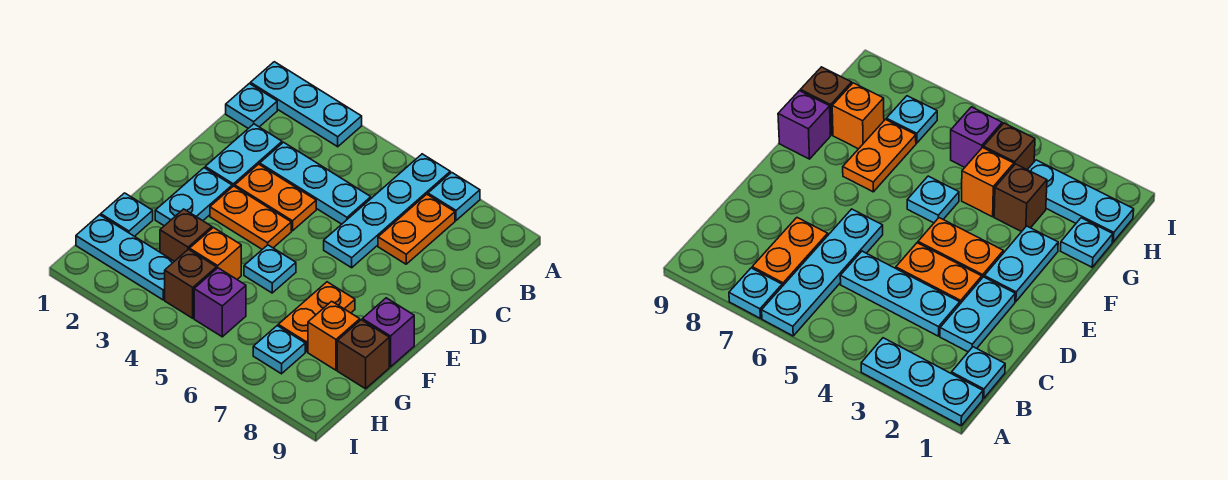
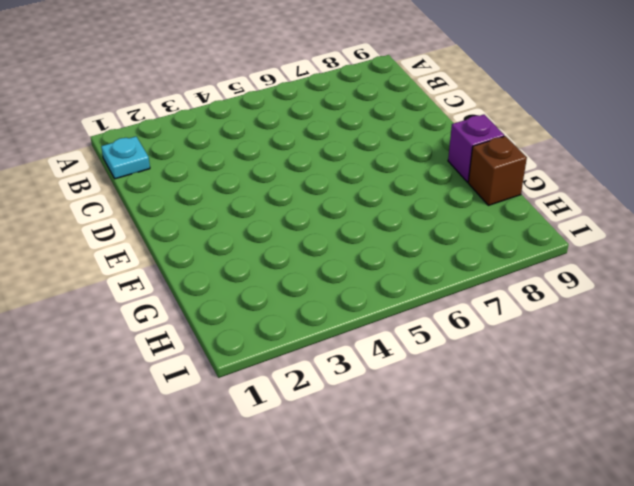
none -> cyan plate A1:A3 level 1
none -> cyan plate A6:D6 level 1
none -> cyan plate A7 level 1

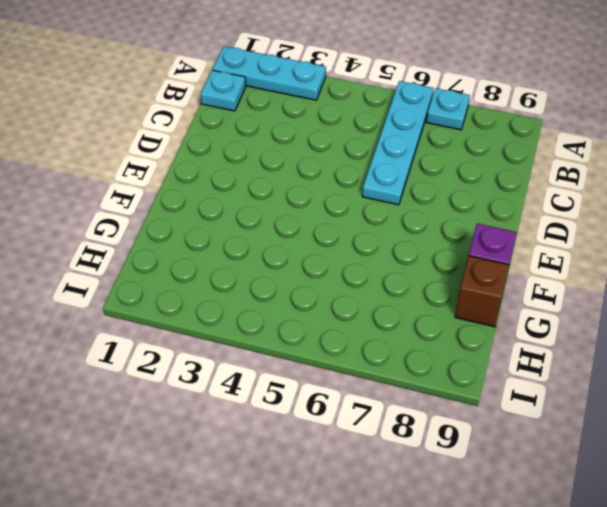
none -> orange plate B7:C7 level 1
none -> cyan plate C2:D2 level 1
none -> cyan plate C3:C5 level 1

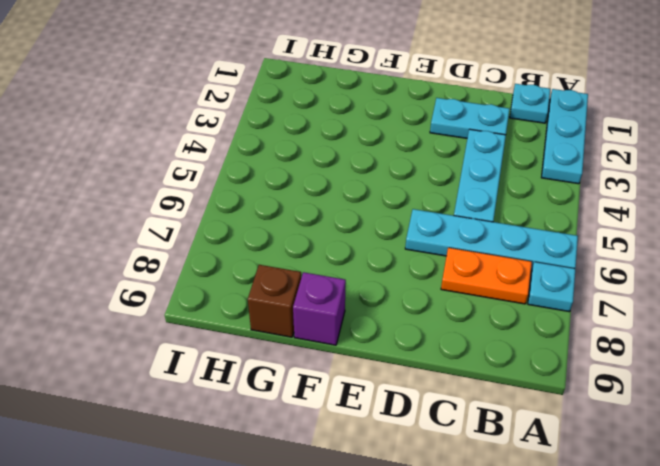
none -> orange plate D3:D4 level 1
none -> cyan plate E2:F2 level 1
none -> orange plate E3:E4 level 1

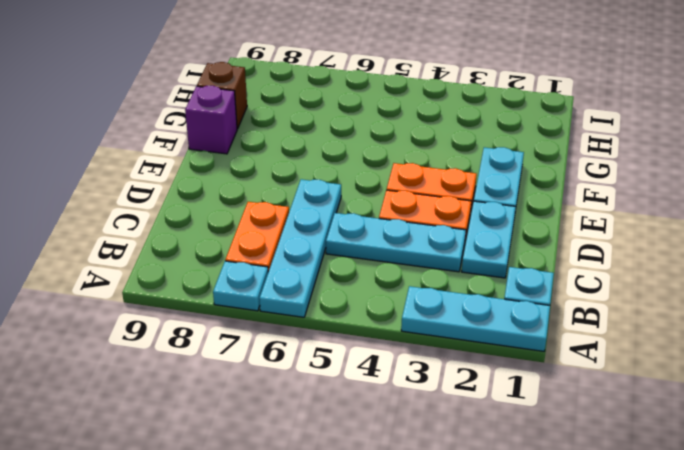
none -> cyan plate F5 level 1
none -> orange plate F7:G7 level 1
none -> cyan plate G1 level 1

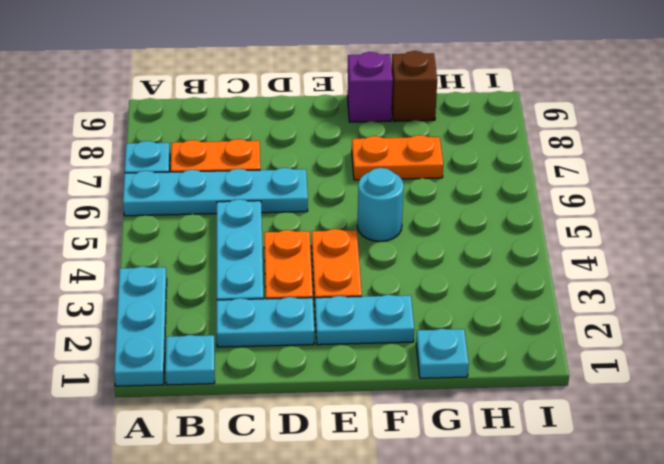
cyan round brick F5 level 1 -> cyan plate F5 level 1
none -> brown brick G3 level 1
none -> orange brick G4 level 1
none -> orange brick G8 level 1

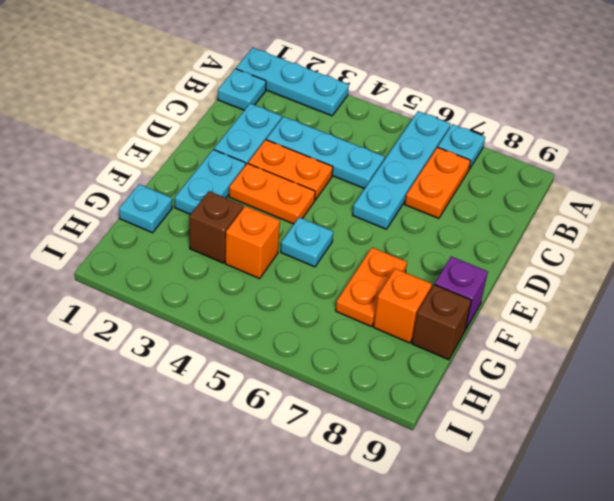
none -> cyan plate H1:H3 level 1
none -> brown brick H4 level 1
none -> purple brick H5 level 1

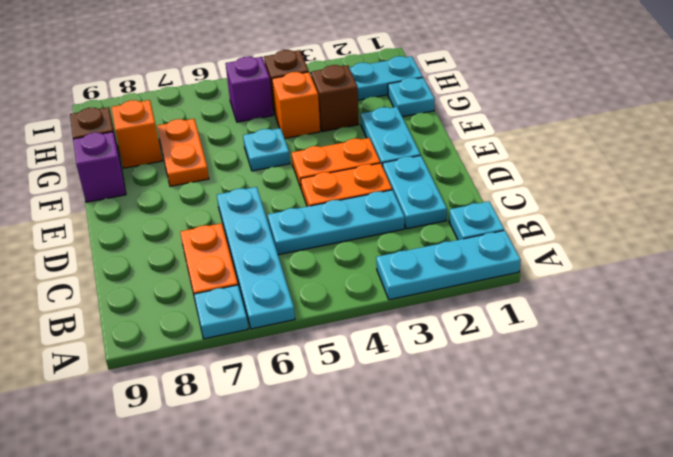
none -> cyan plate H7 level 1

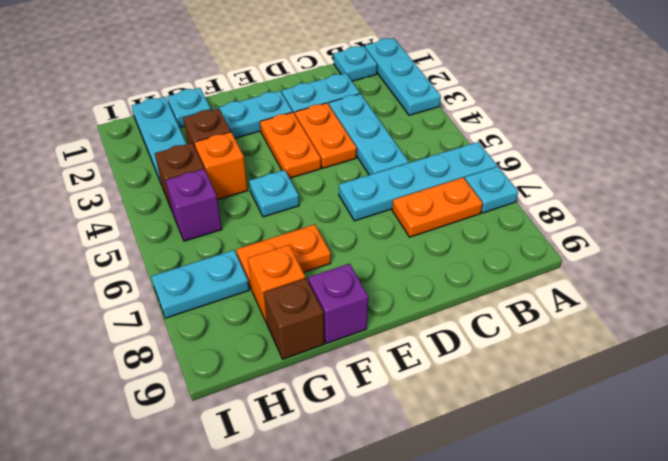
cyan plate H7:I7 level 1 -> cyan plate H7 level 1

